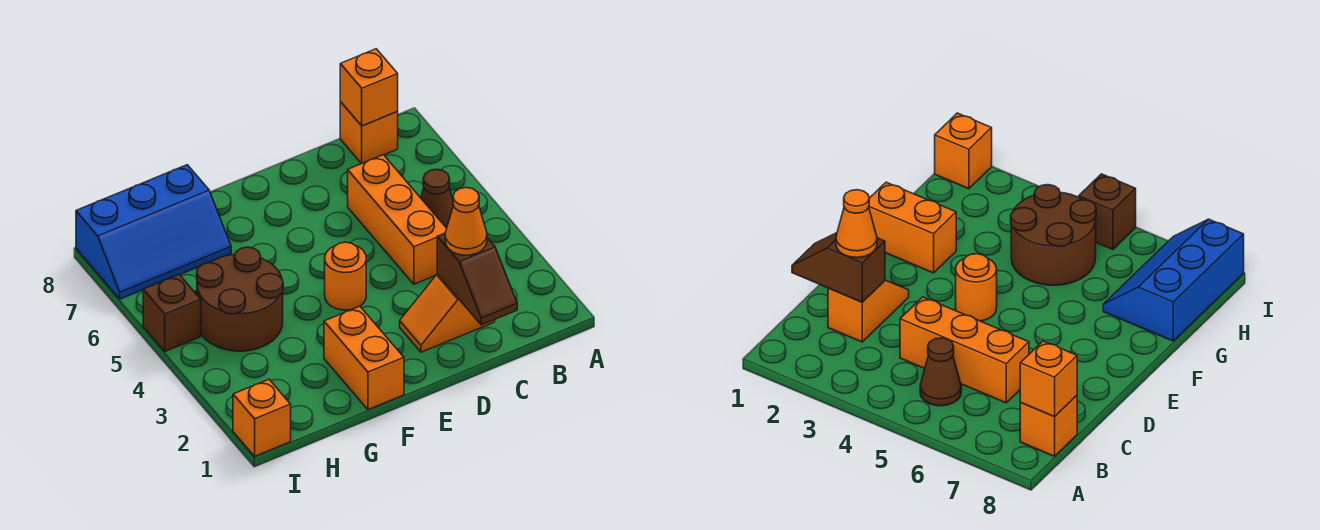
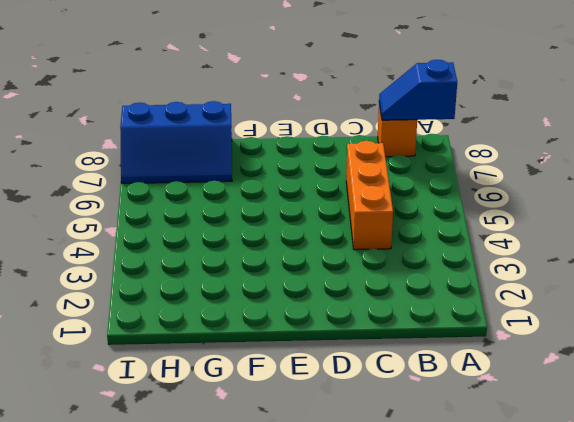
blue slope A8:B8 level 2 top A -> orange brick B8 level 2
none -> brown cone B5 level 1
none -> orange slope C2:D2 level 1 top C
none -> orange round brick E4 level 1

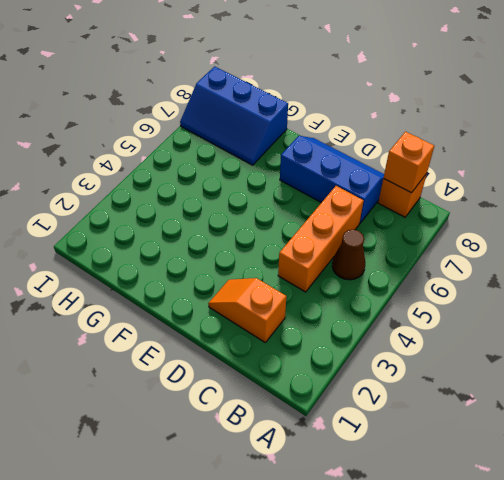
blue slope C7:E8 level 1 top 7 -> none
none -> orange round brick E4 level 1
none -> orange brick F1:F2 level 1
none -> brown round brick G4:H5 level 1

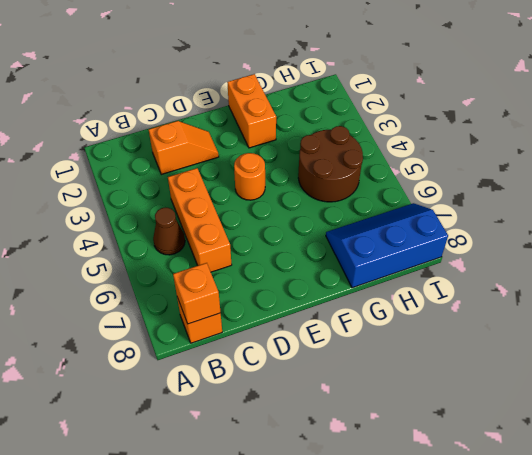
none -> orange brick I1 level 1
none -> brown brick I5 level 1
none -> brown slope C1:C2 level 2 top 2

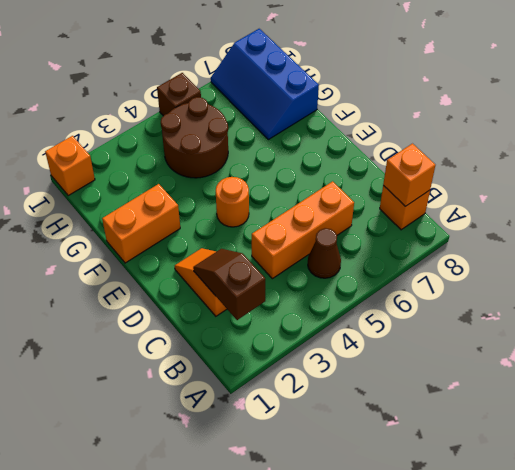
brown slope B2:C2 level 2 top B -> brown slope C1:C2 level 2 top 2
none -> orange cone C2 level 3

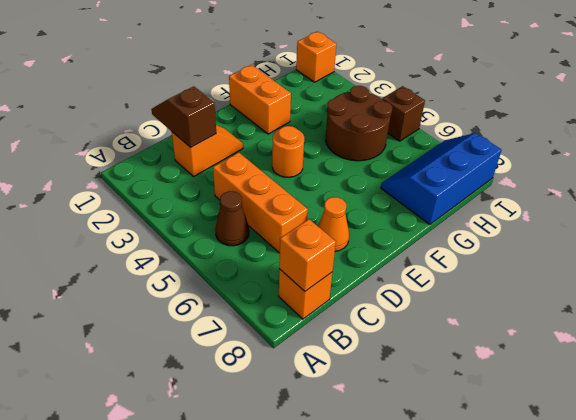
orange cone D7 level 1 -> orange cone C2 level 3

